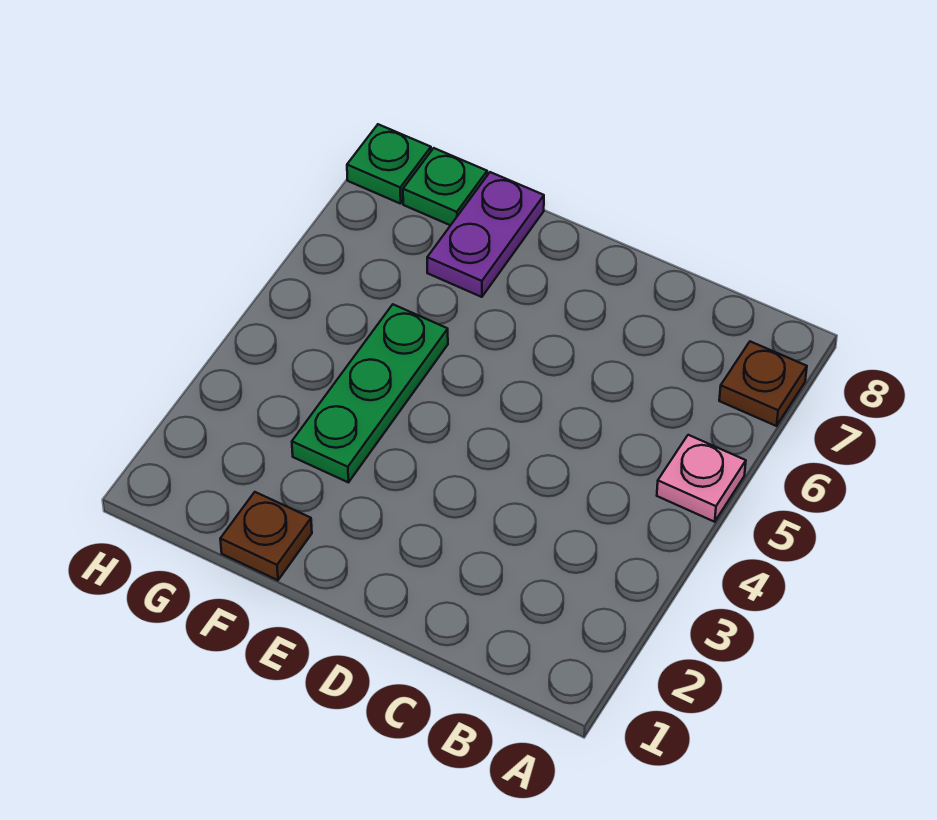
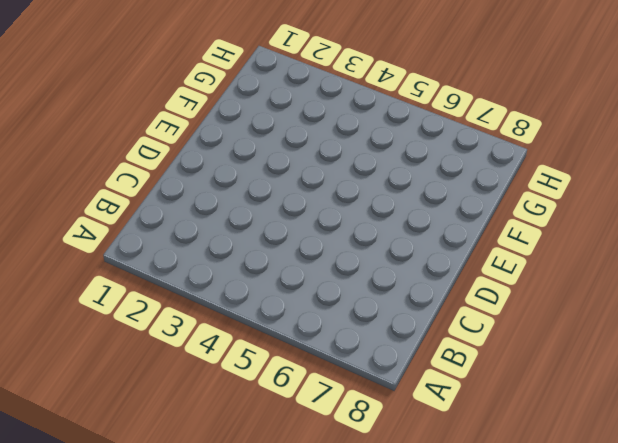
none -> pink plate A5 level 1
none -> brown plate A7 level 1

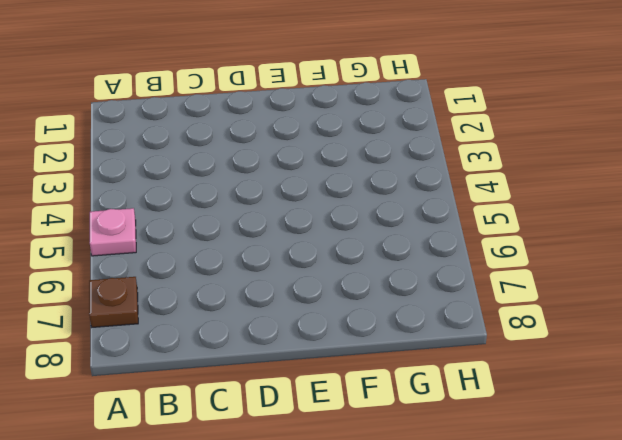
none -> brown plate F1 level 1
none -> green plate F3:F5 level 1

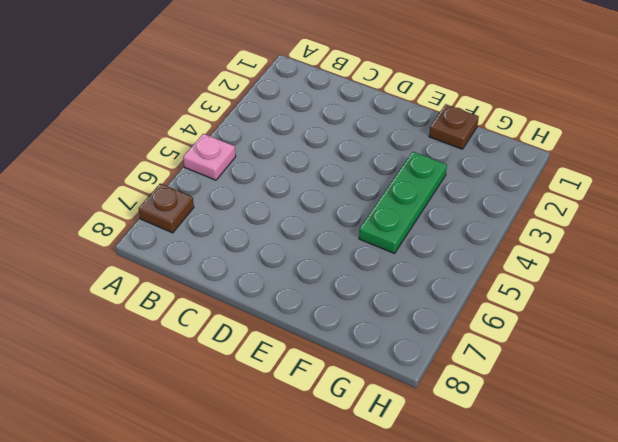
none -> purple plate F7:F8 level 1
none -> green plate G8 level 1

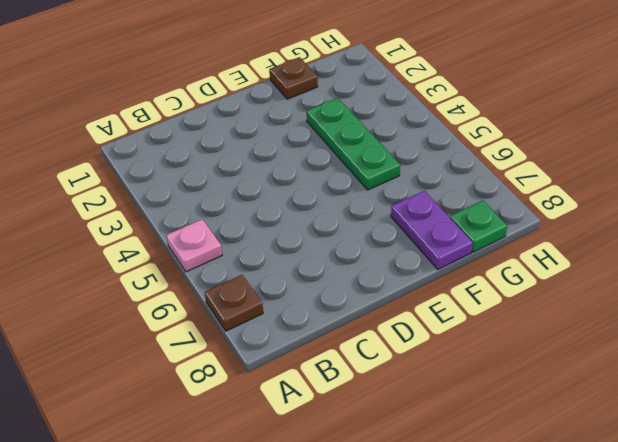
none -> green plate H8 level 1

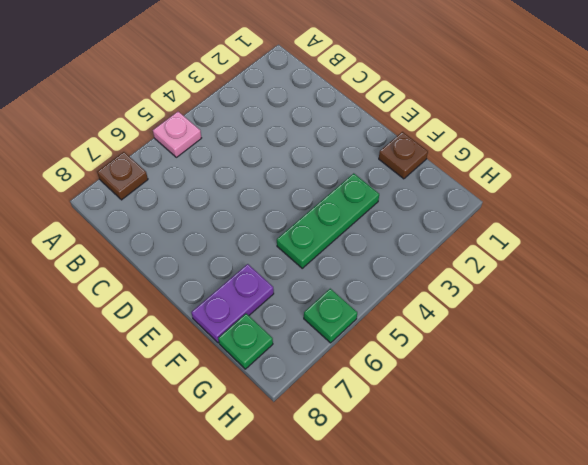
green plate H6 level 1 -> green plate H8 level 1

